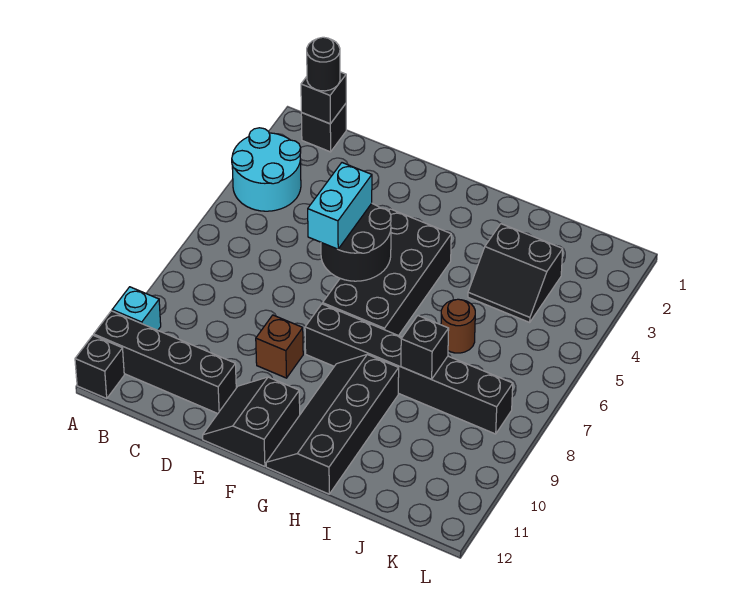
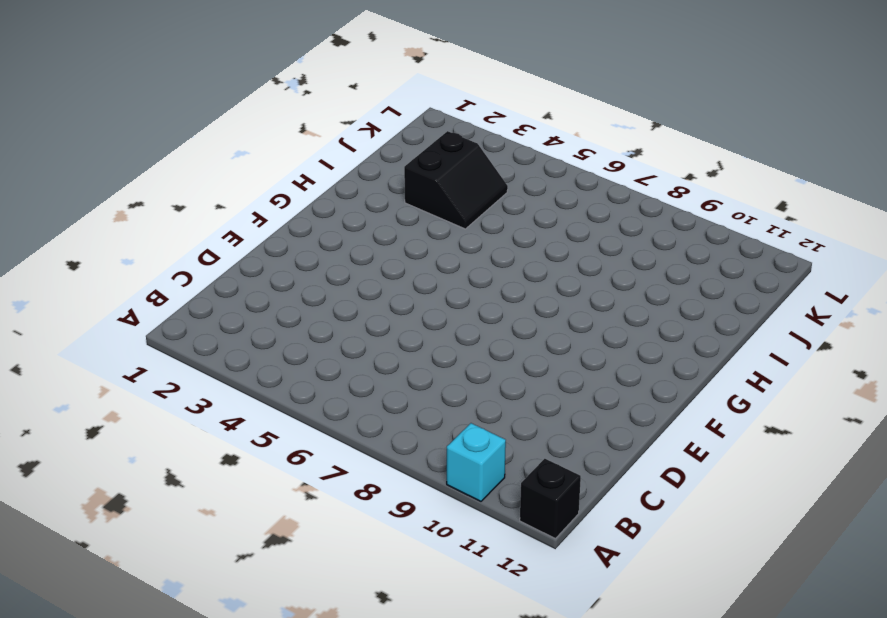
none -> cyan round brick A3:B4 level 1
none -> black brick A11:D11 level 1
none -> black brick B1 level 1

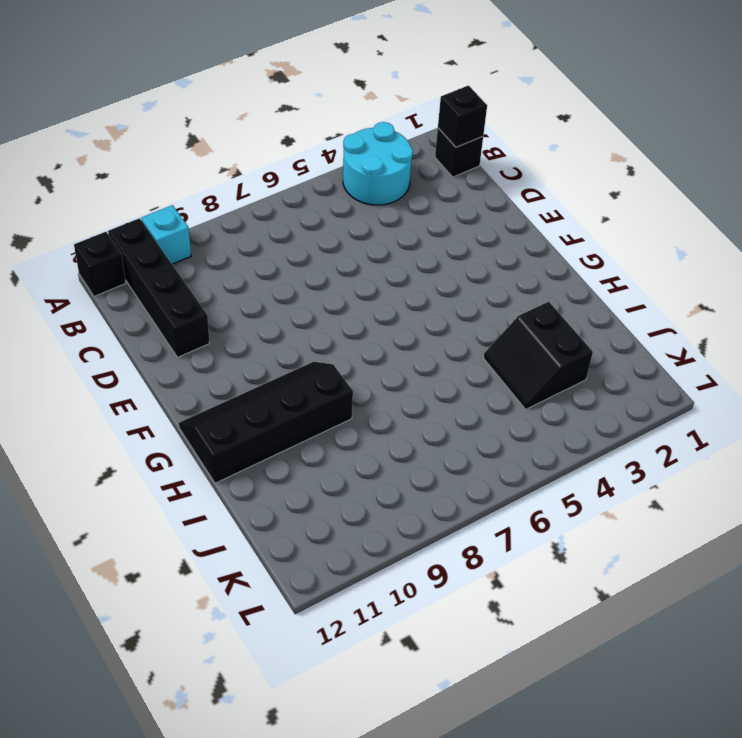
none -> brown brick E9 level 1
none -> black slope E11:F12 level 1 top F
none -> black brick F4:G7 level 1

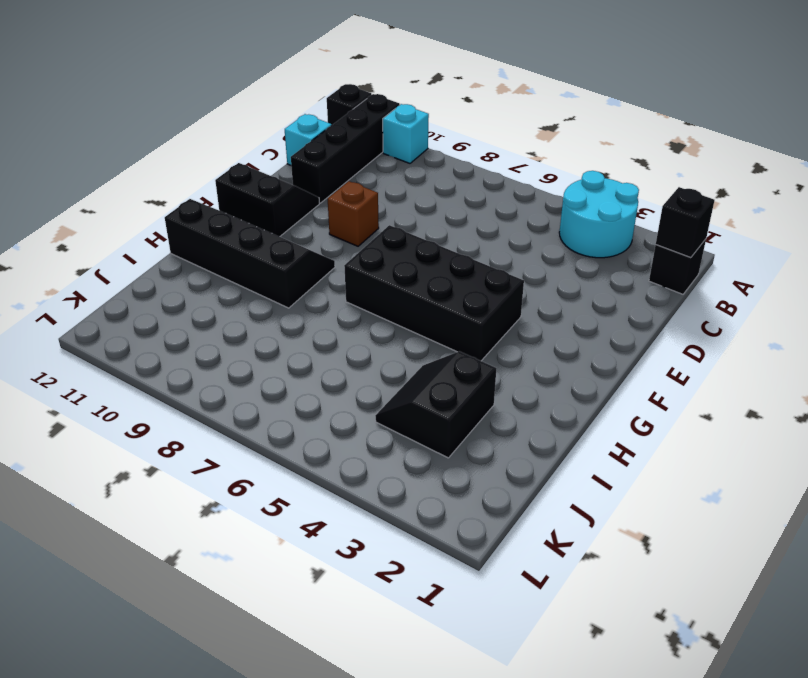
cyan brick C12 level 1 -> none
none -> black brick F8:K8 level 1
none -> brown round brick I6 level 1
none -> black round brick E5:F6 level 2

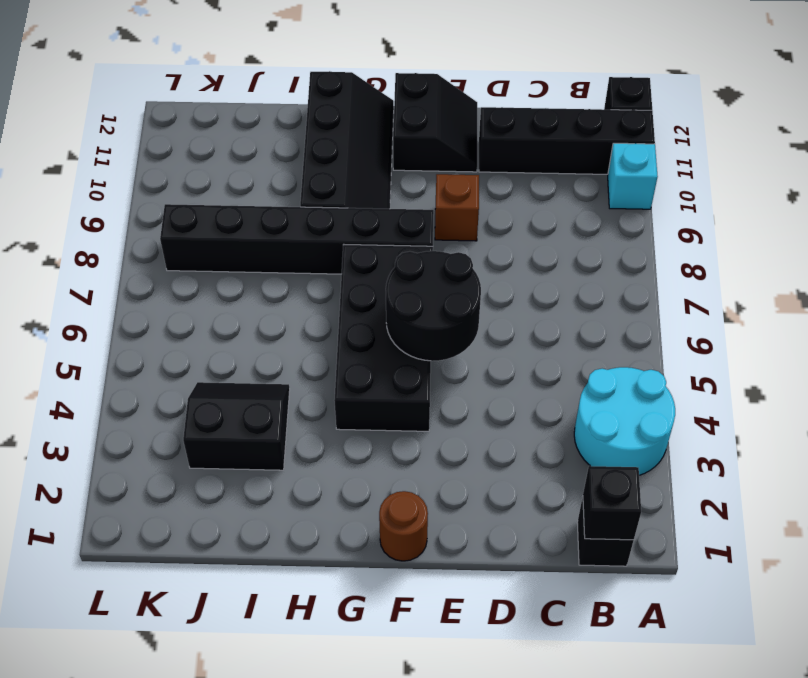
brown round brick F1 level 1 -> brown round brick I6 level 1
none -> black brick I8 level 2
none -> black round brick B1 level 3
none -> cyan brick E5:E6 level 3

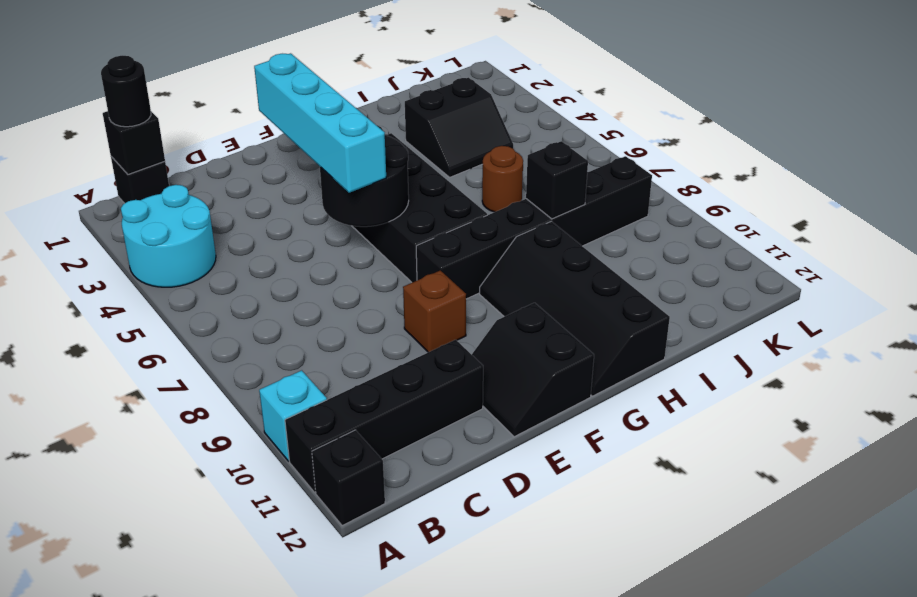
cyan brick E3:E6 level 3 -> cyan brick E5:E6 level 3

